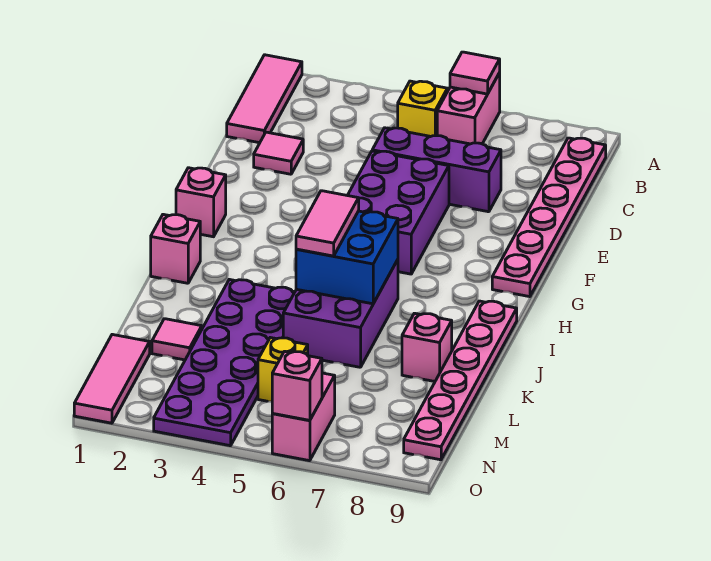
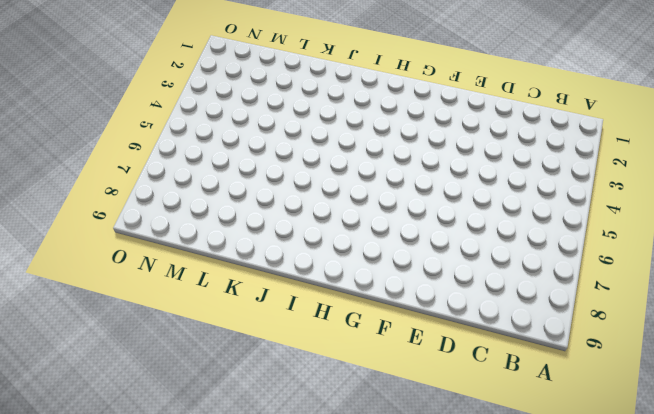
none -> pink tile A1:C1 level 1
none -> pink brick A6:B6 level 1
none -> yellow brick B5 level 1

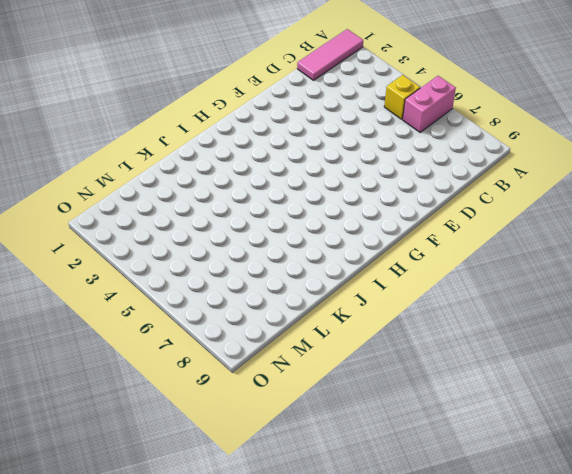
none -> pink plate B9:G9 level 1
none -> pink tile D2 level 1
none -> purple brick D5:D7 level 1

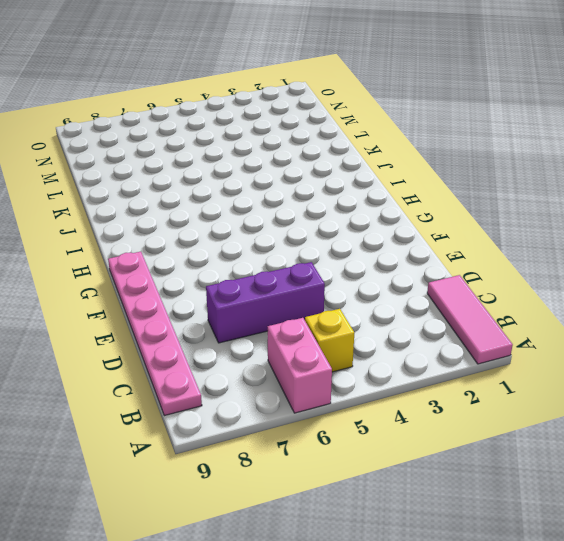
none -> pink tile D2 level 1
none -> purple brick E5:G6 level 1
none -> pink brick G1 level 1

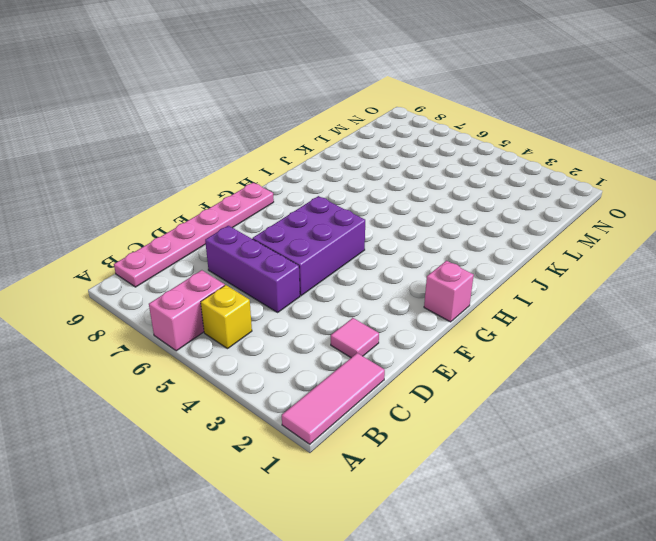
none -> pink brick I1 level 1
none -> purple brick I5:K6 level 1
none -> pink plate I9:N9 level 1

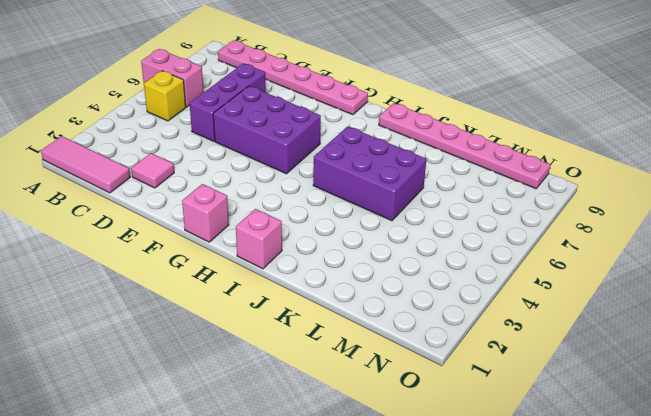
none -> purple plate J3:O4 level 1
none -> pink brick K8 level 1
none -> pink tile L2 level 1

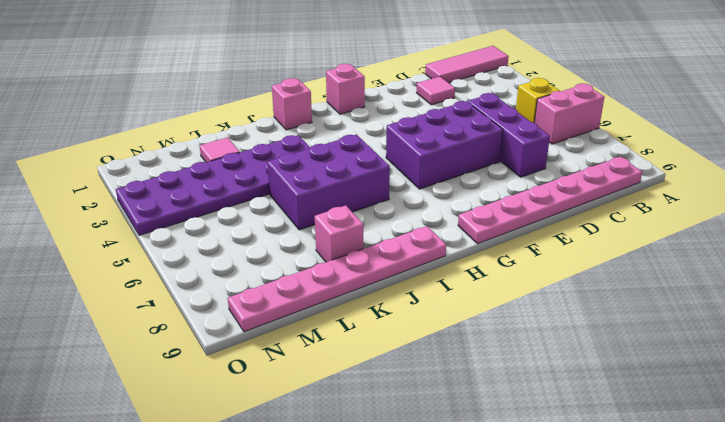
none -> pink tile M1:O1 level 1
none -> yellow brick M5 level 1
none -> pink brick N6:O6 level 1

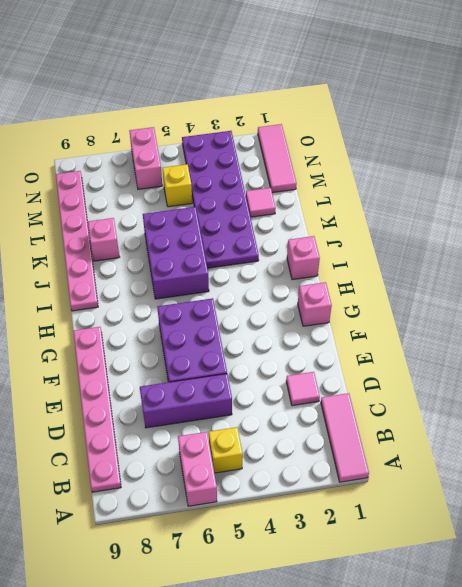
none -> pink tile A6 level 2
none -> blue brick I5:J6 level 2
none -> pink brick O6 level 2

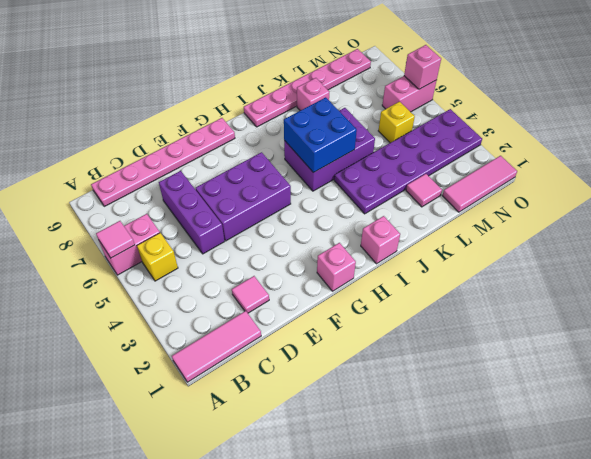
none -> pink tile I5:J5 level 3

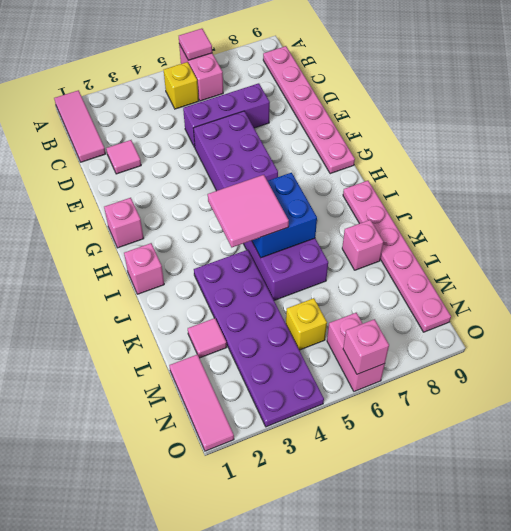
pink tile I4:J5 level 3 -> pink tile I5:J5 level 3

